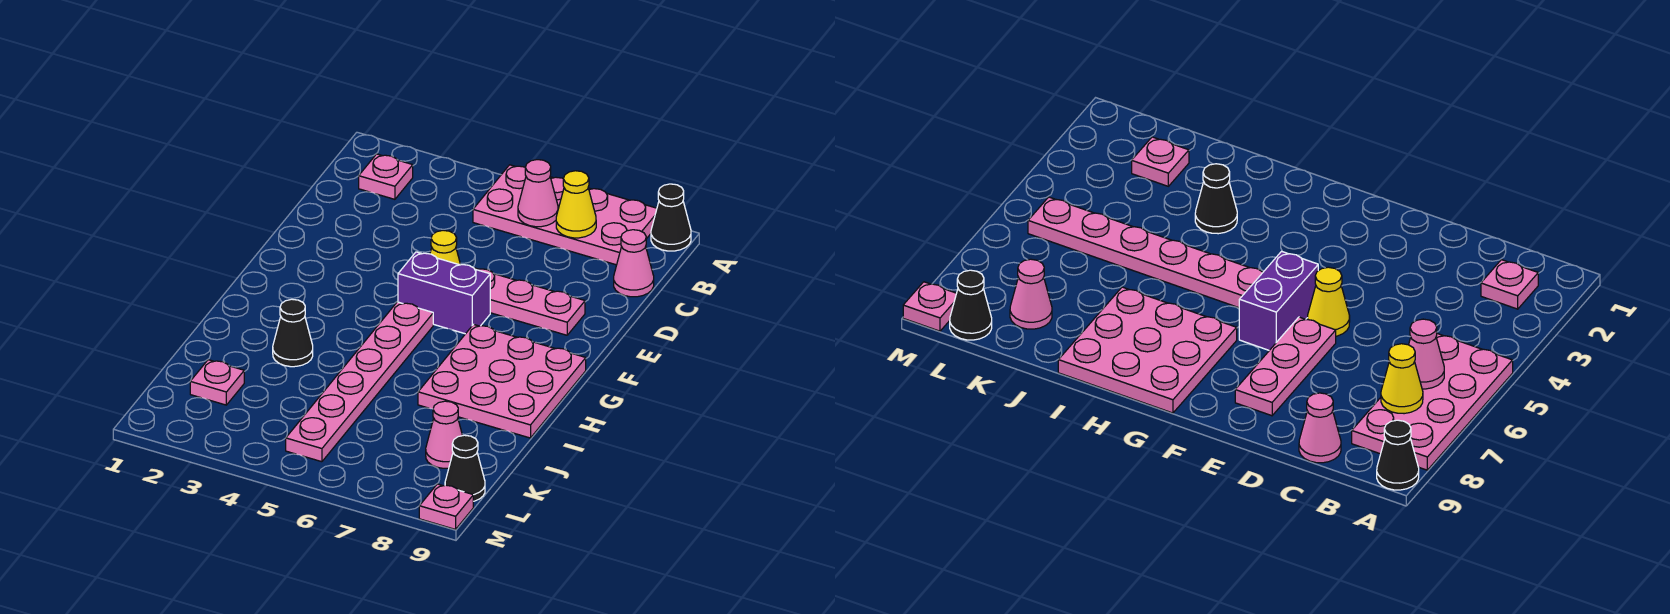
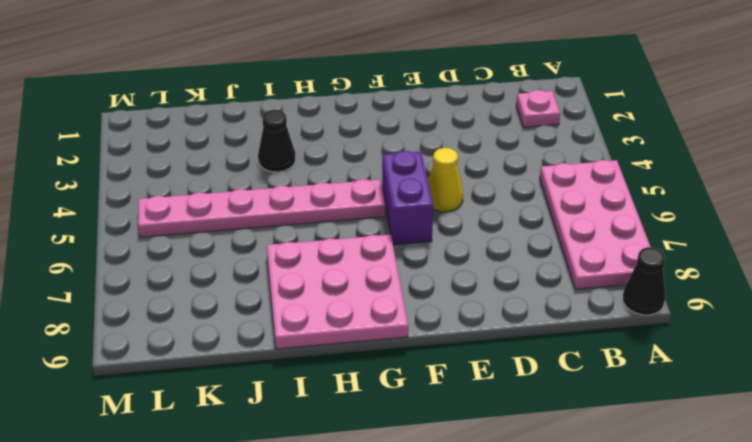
none -> pink cone C9 level 1
none -> pink plate E6:E8 level 1
none -> pink plate K2 level 1

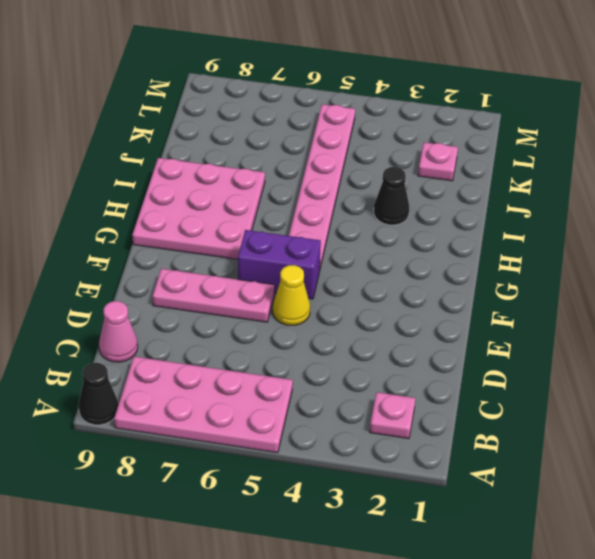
none -> pink cone K8 level 1
none -> black cone L9 level 1
none -> pink plate M9 level 1

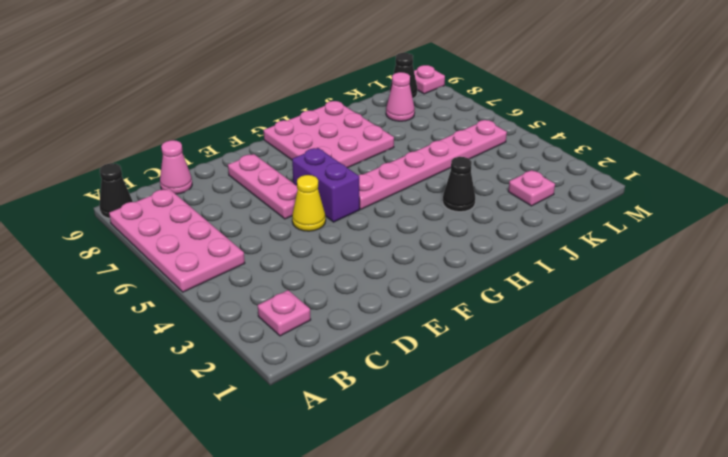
none -> pink cone B6 level 2
none -> yellow cone B7 level 2

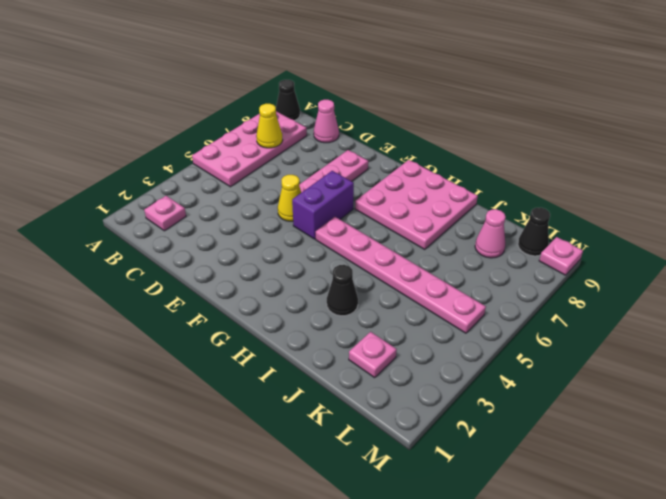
none -> pink cone B6 level 2

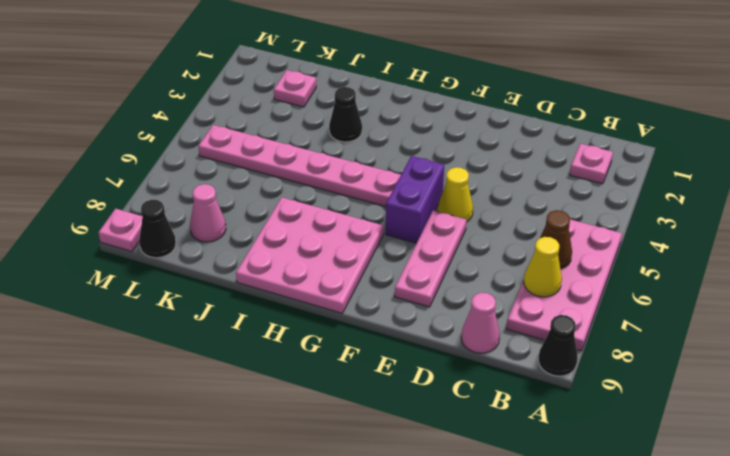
brown cone B6 level 2 -> pink cone B6 level 2

